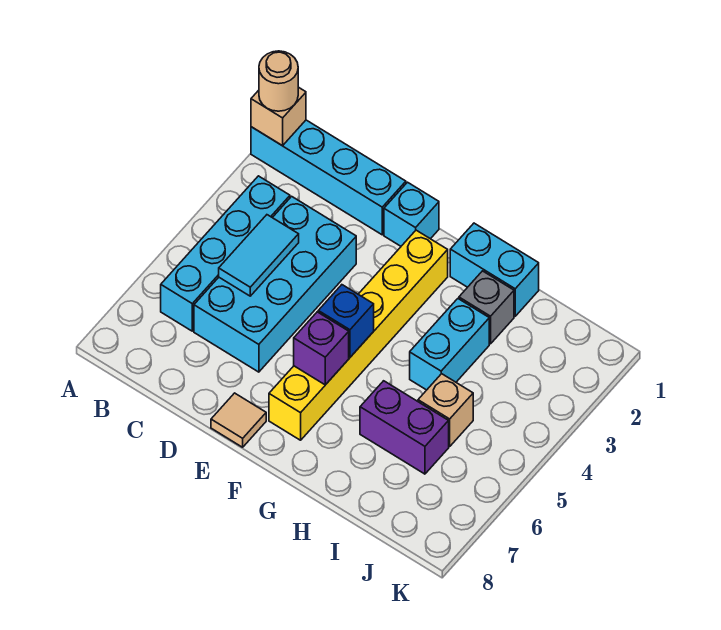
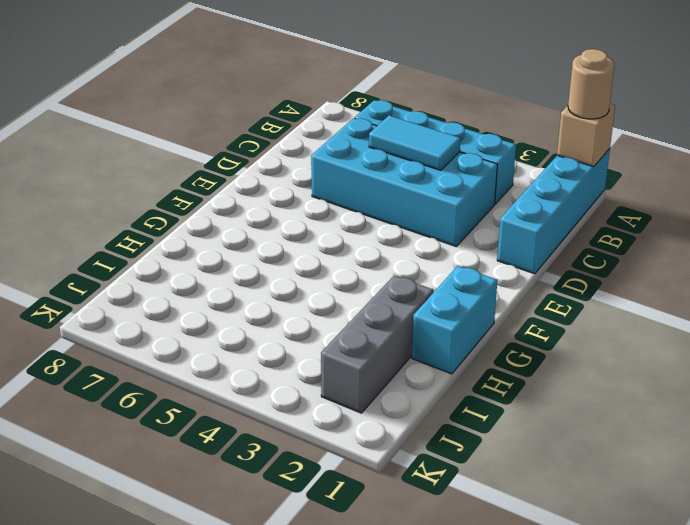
grey brick H2:J2 level 1 -> grey brick H2 level 1
none -> cyan brick E1 level 1
none -> tan tile E8 level 1
none -> yellow brick F2:F7 level 1

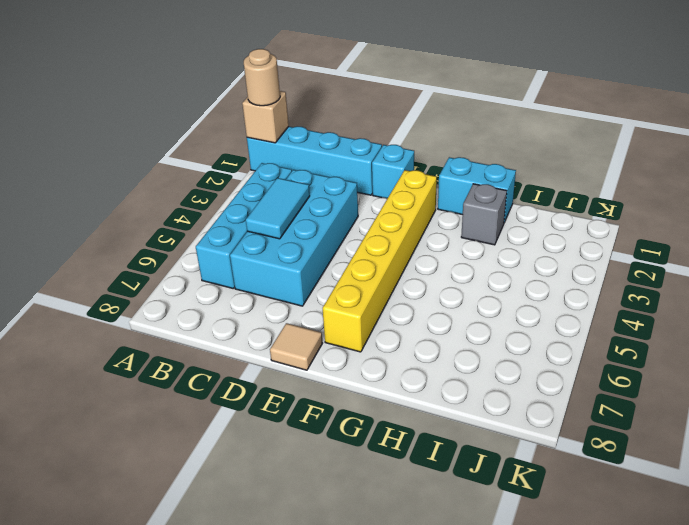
none -> cyan brick H3:H4 level 1
none -> purple brick H6:I6 level 1
none -> tan brick I5 level 1

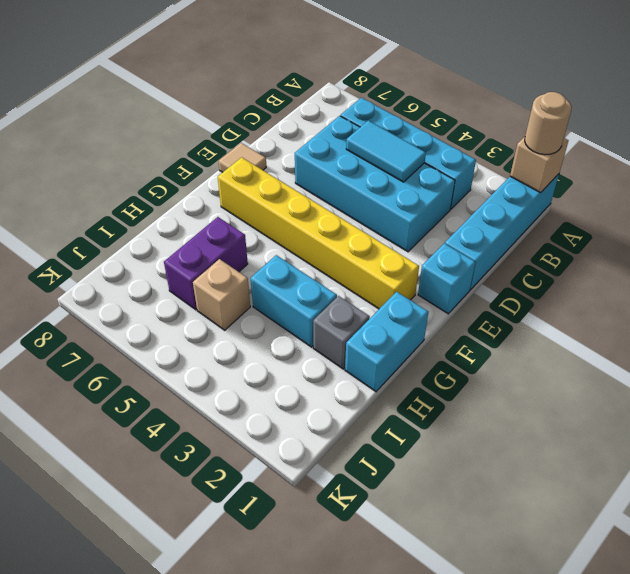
none -> blue brick F5 level 2
none -> purple brick F6 level 2

